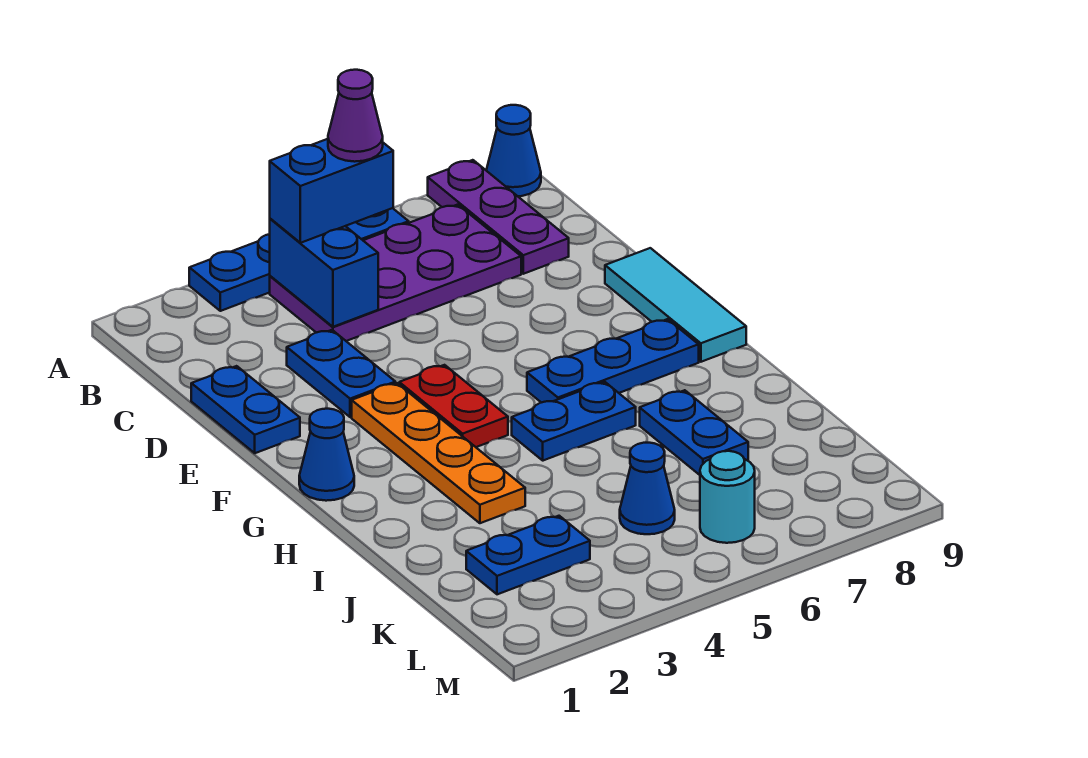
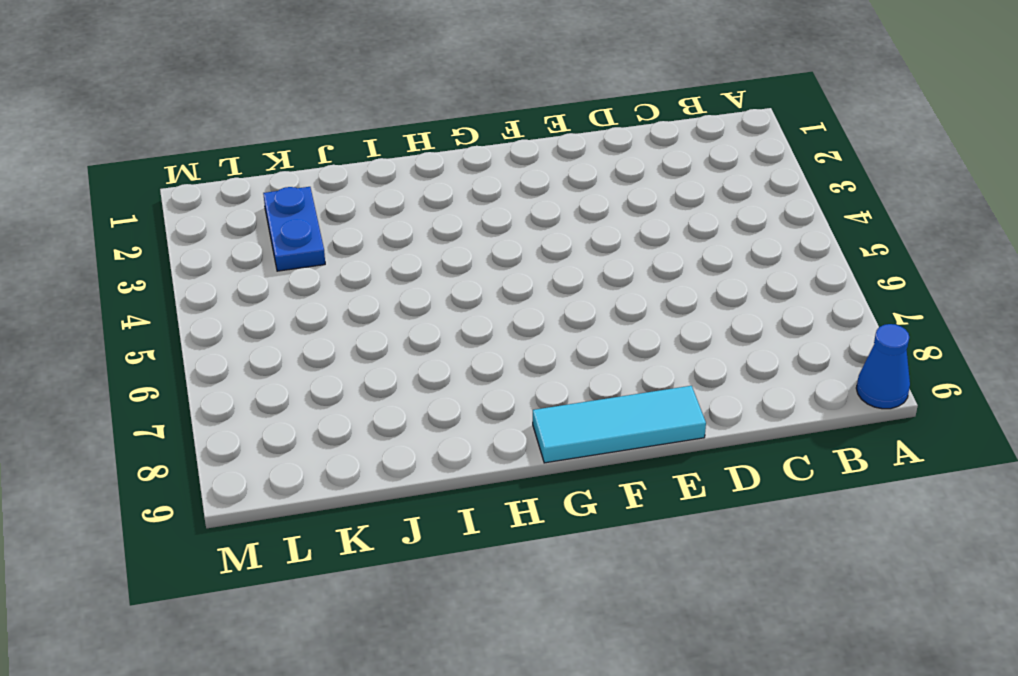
none -> blue plate A3:A6 level 1
none -> purple plate A8:C8 level 1
none -> purple plate B4:C7 level 1

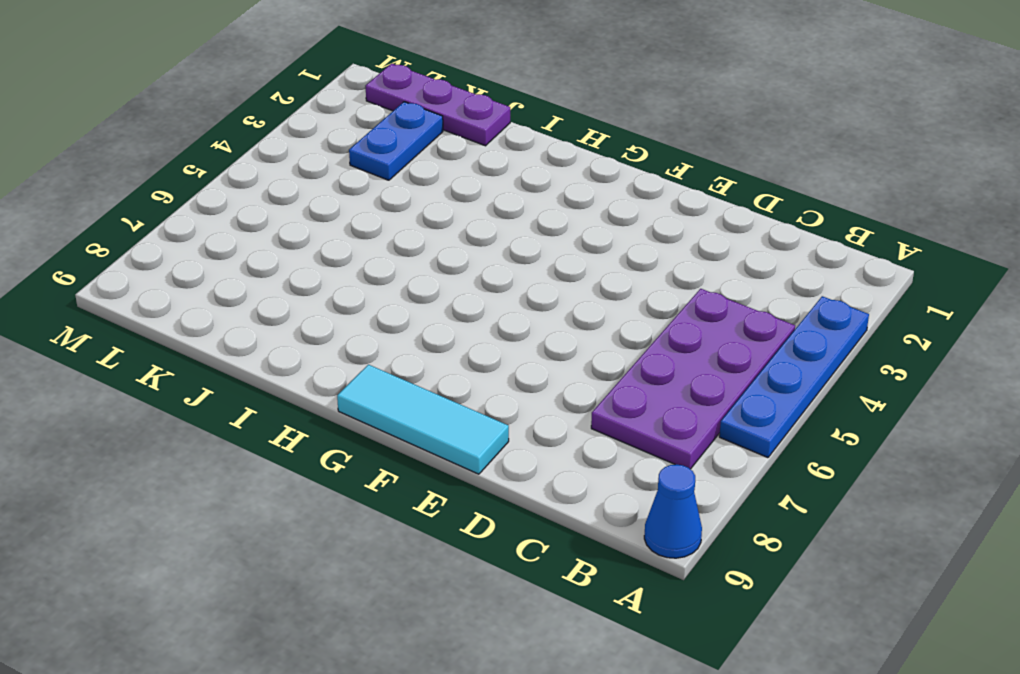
purple plate J1:L1 level 1 -> purple plate A8:C8 level 1
none -> blue plate D1:E1 level 1
none -> blue plate D3:E3 level 1
none -> orange plate F3:I3 level 1

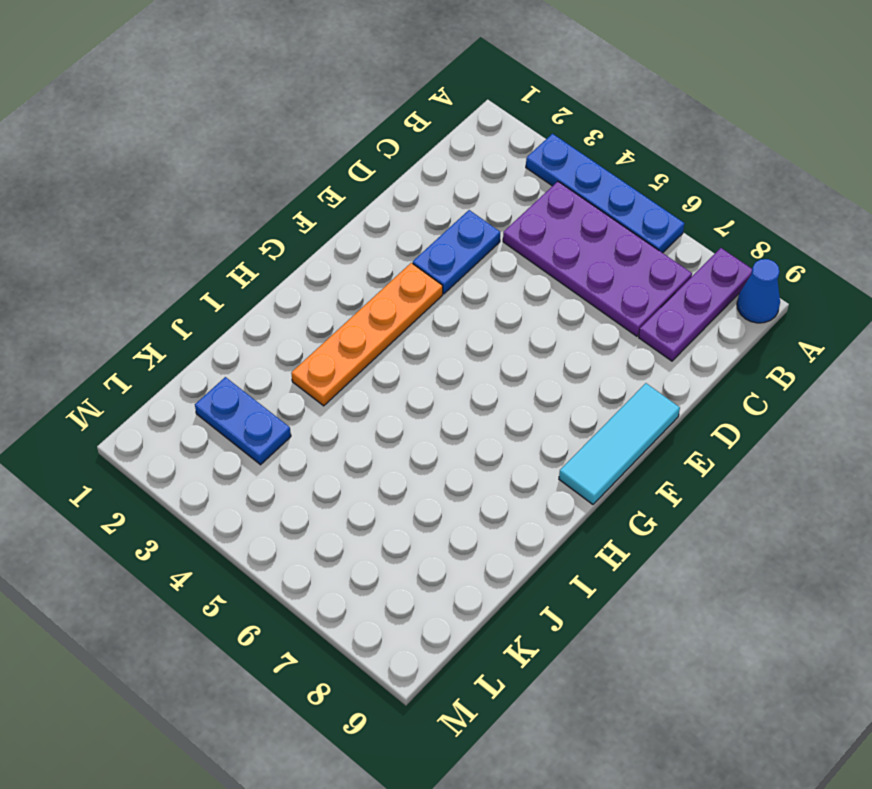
none -> blue plate D1:E1 level 1
none -> red plate F4:G4 level 1
none -> blue cone G1 level 1

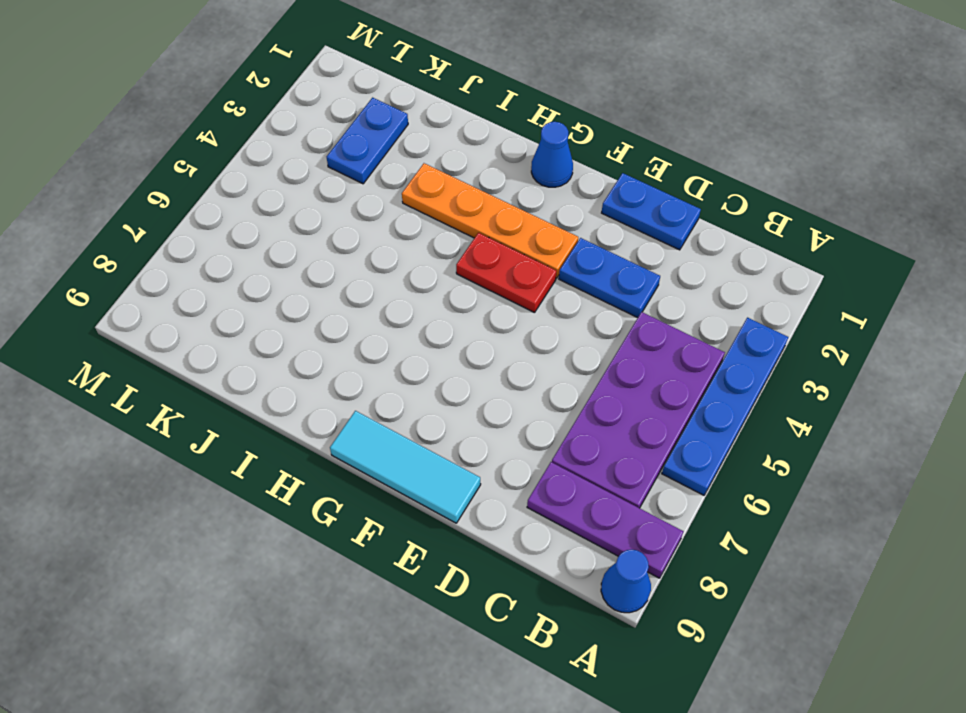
none -> blue plate G6:G8 level 1
none -> blue plate H5:H6 level 1
none -> blue plate I7:J7 level 1

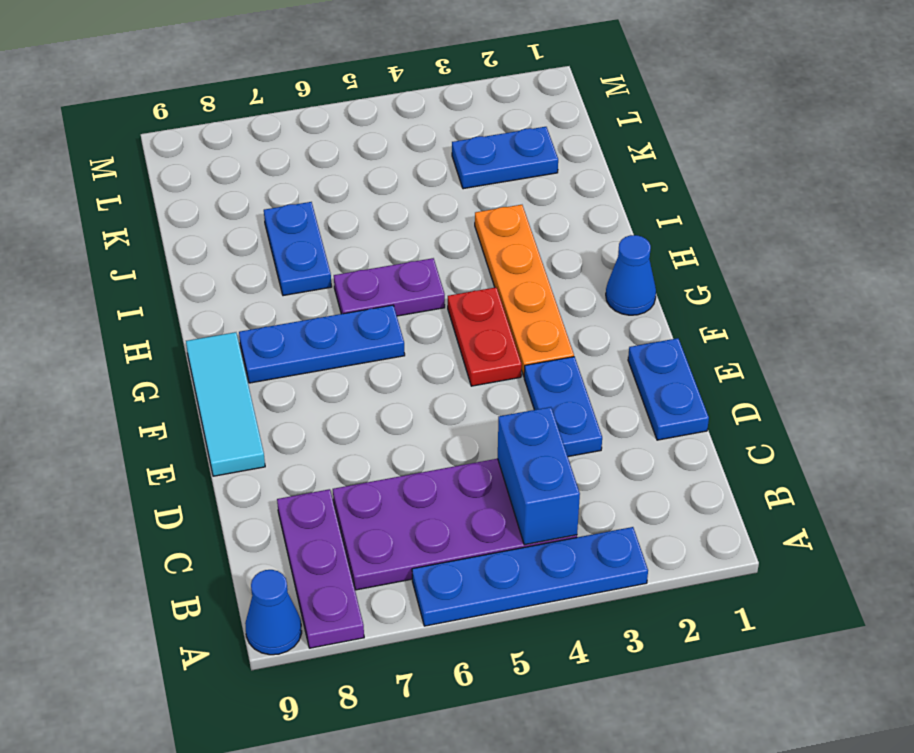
purple plate H5:H6 level 1 -> blue plate H5:H6 level 1
none -> blue cone K5 level 1
none -> cyan round brick L6 level 1
none -> blue brick B4:B5 level 3

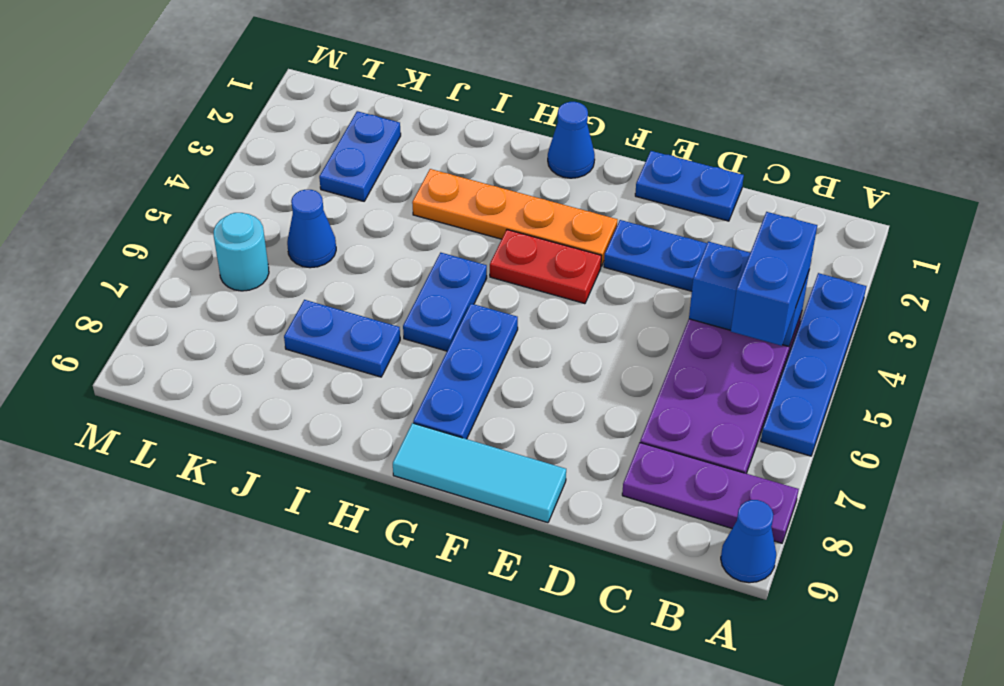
none -> purple cone B5 level 4

